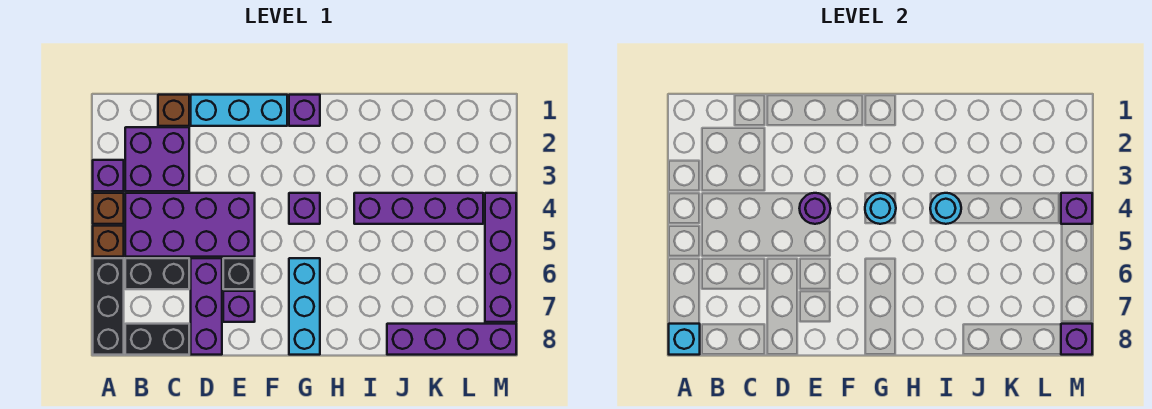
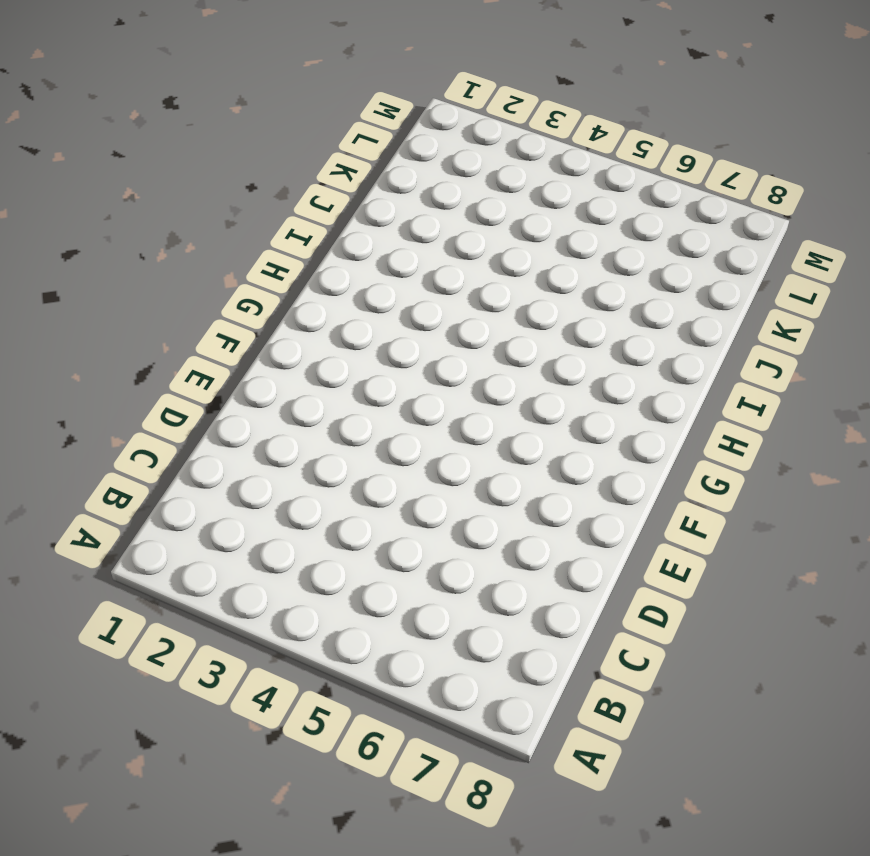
none -> purple brick A3 level 1
none -> brown brick A4 level 1
none -> brown brick A5 level 1

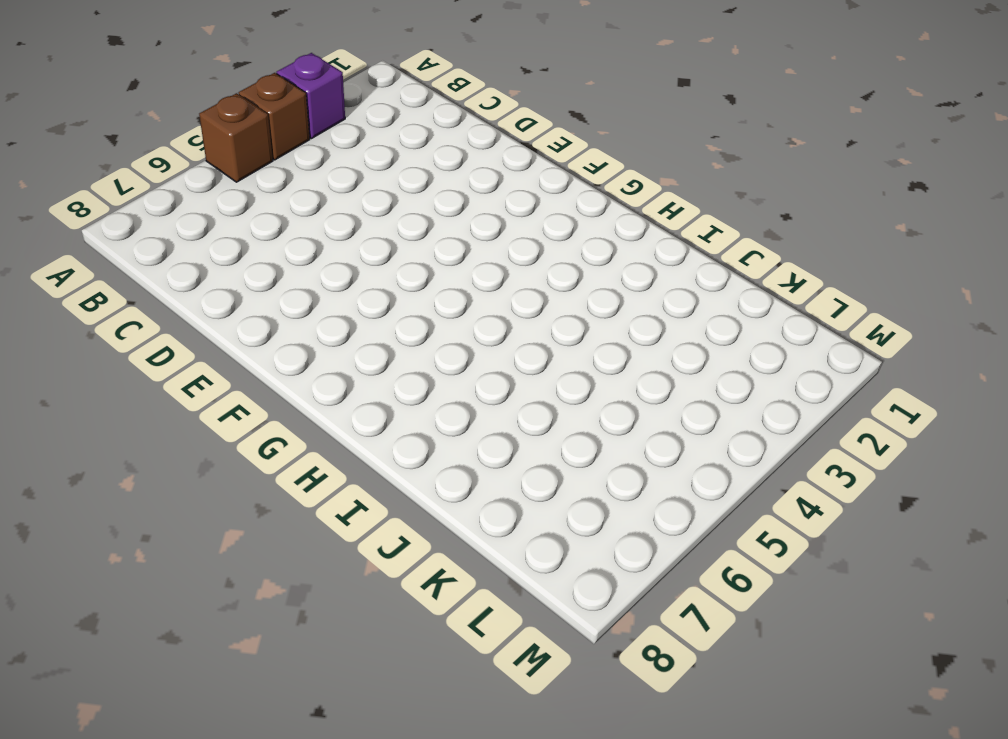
none -> black brick A6:A8 level 1
none -> purple brick B2:C3 level 1
none -> purple brick B4:E5 level 1

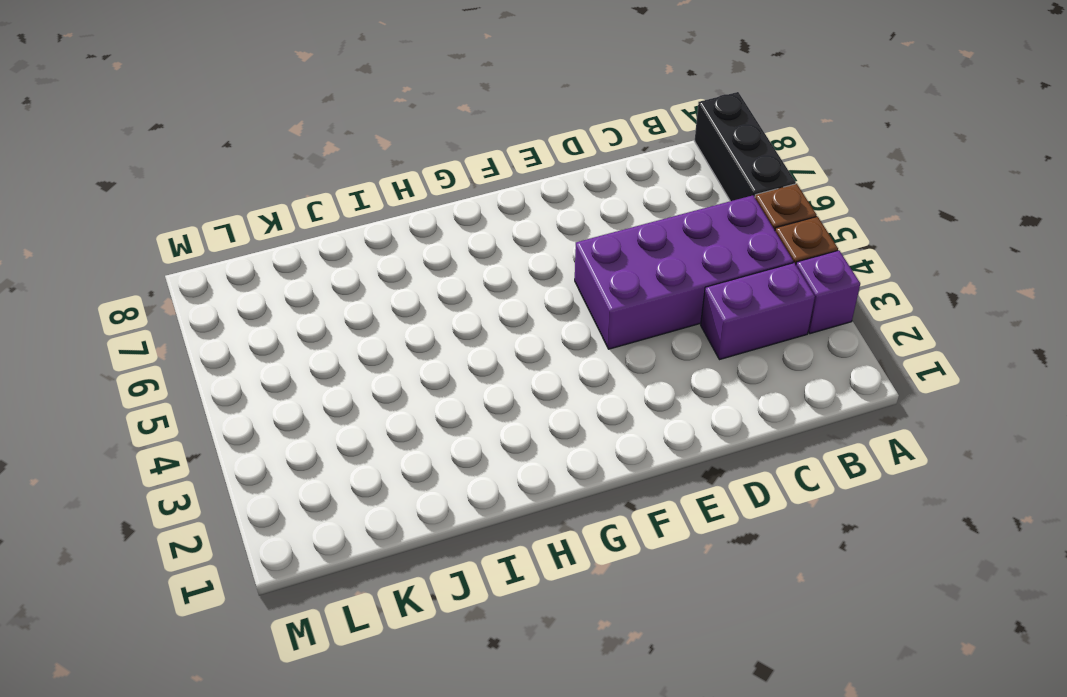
purple brick B3:C3 level 1 -> purple brick B2:C3 level 1
none -> black brick B6:C6 level 1
none -> black brick B8:C8 level 1
none -> brown brick C1 level 1

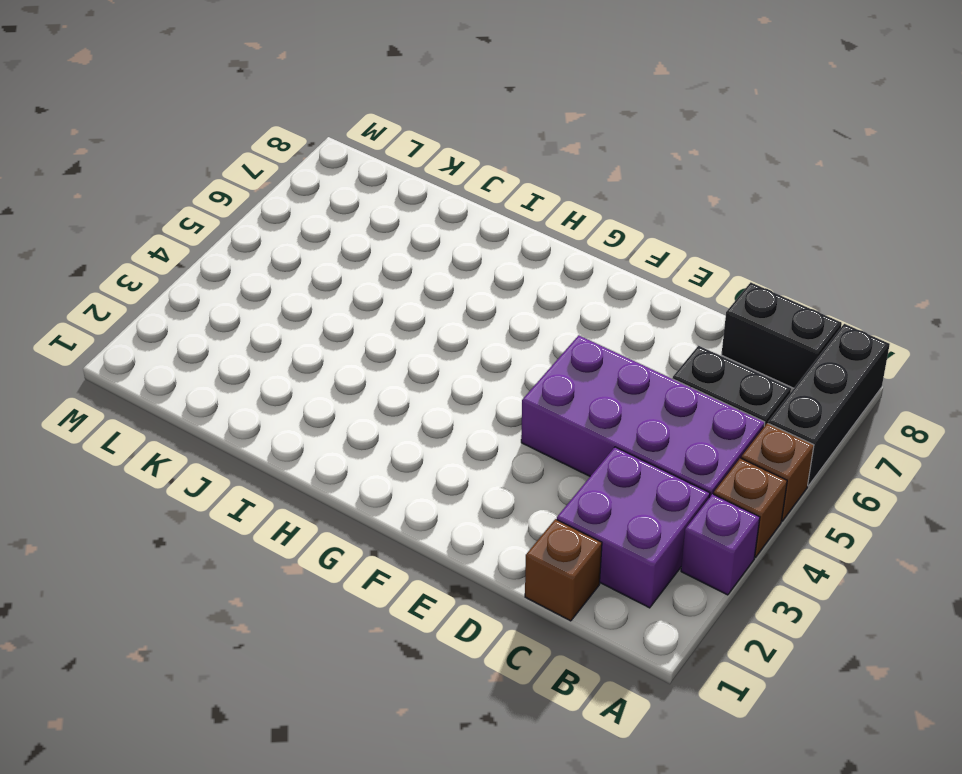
none -> cyan brick D1:F1 level 1
none -> purple brick D6:D8 level 1
none -> black brick E6 level 1

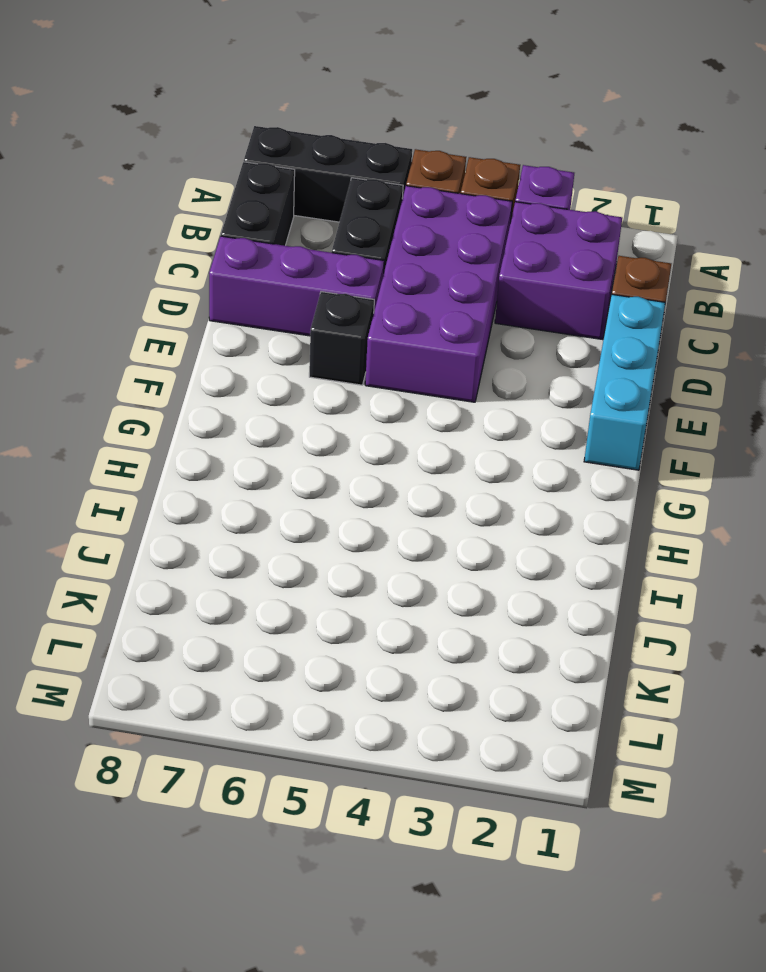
none -> purple brick E7 level 1
none -> purple brick G1 level 1
none -> purple brick G4 level 1

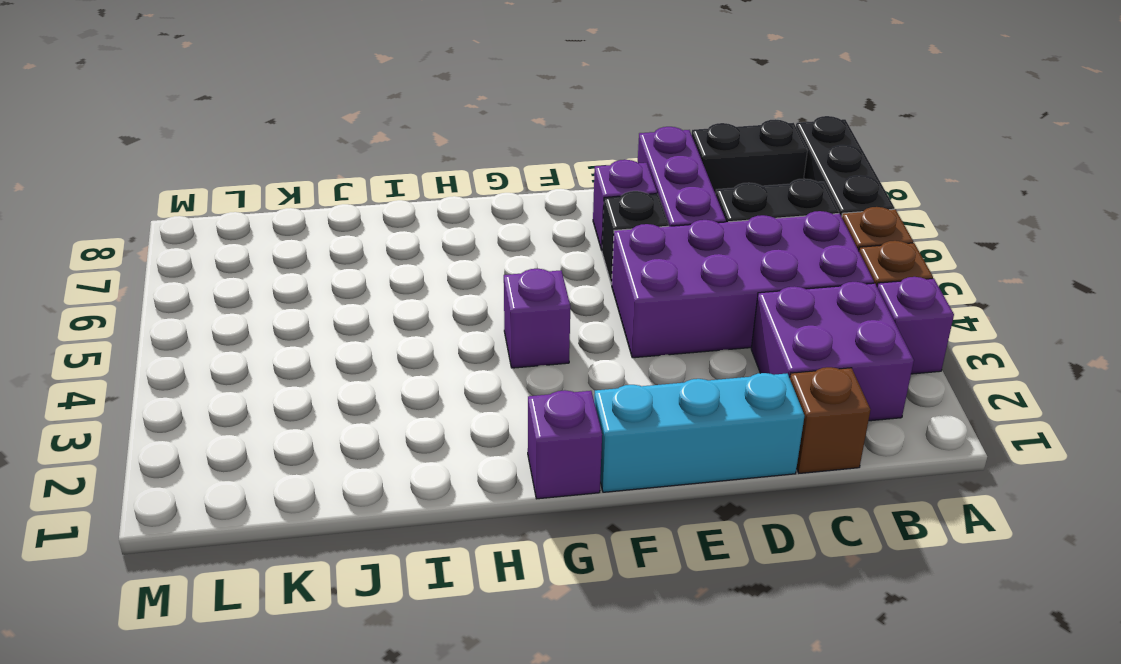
none -> cyan brick G6:G8 level 1
none -> purple brick I4:L4 level 1
none -> purple brick J8:M8 level 1

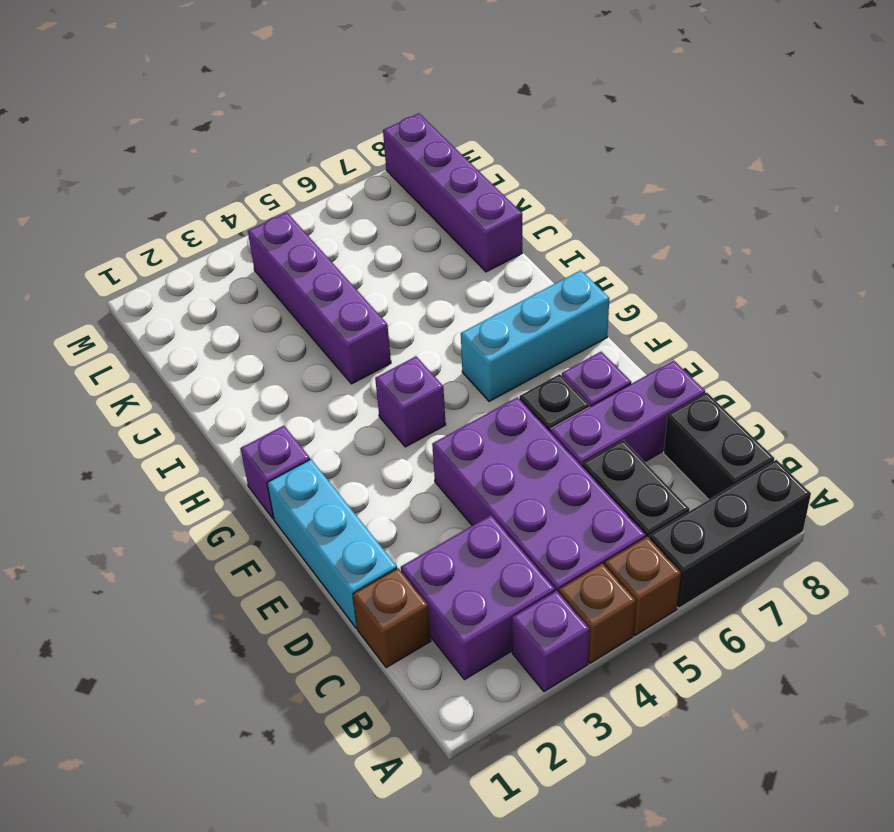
none -> purple brick M4:M7 level 1
none -> cyan brick A8 level 2
none -> purple round brick E4 level 2

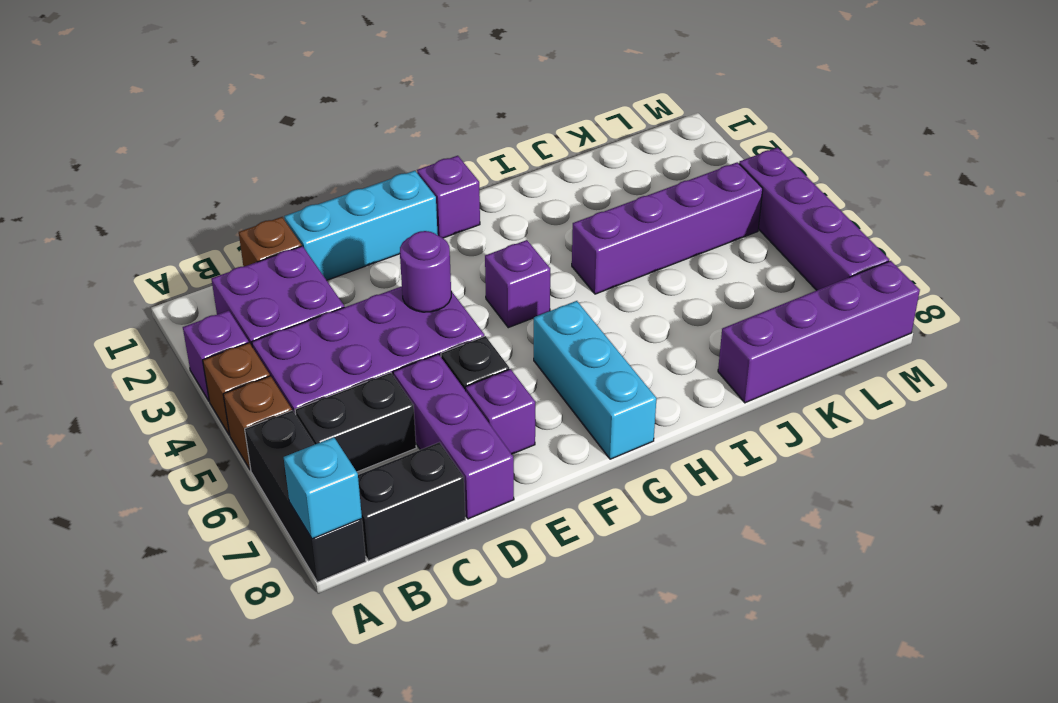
none -> cyan round brick G4 level 2
none -> cyan round brick I4 level 2
none -> purple brick M4 level 2

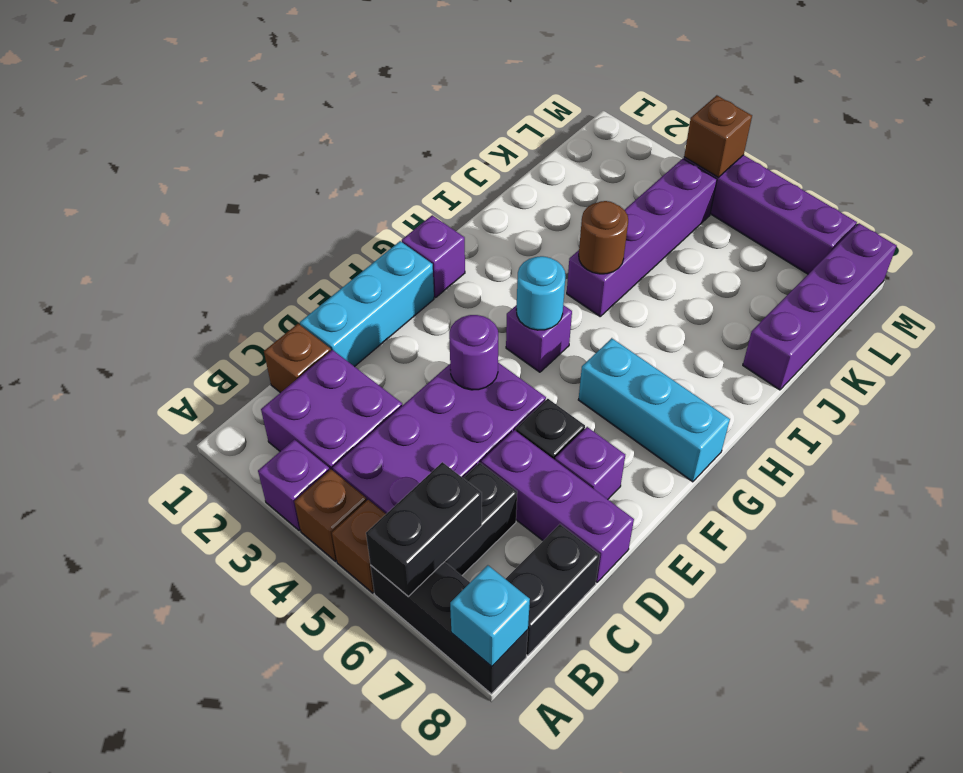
black brick A6:B6 level 2 -> none
brown round brick I4 level 2 -> cyan round brick I4 level 2
brown brick M4 level 2 -> purple brick M4 level 2
none -> purple brick M8 level 2

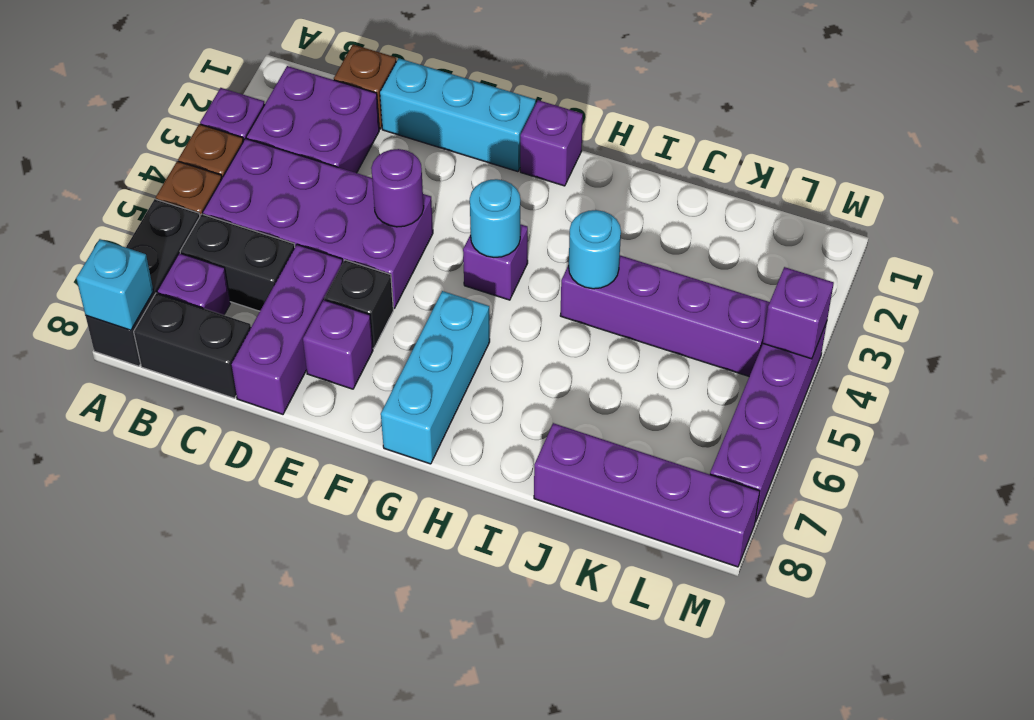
purple brick B7 level 1 -> purple brick M8 level 2

